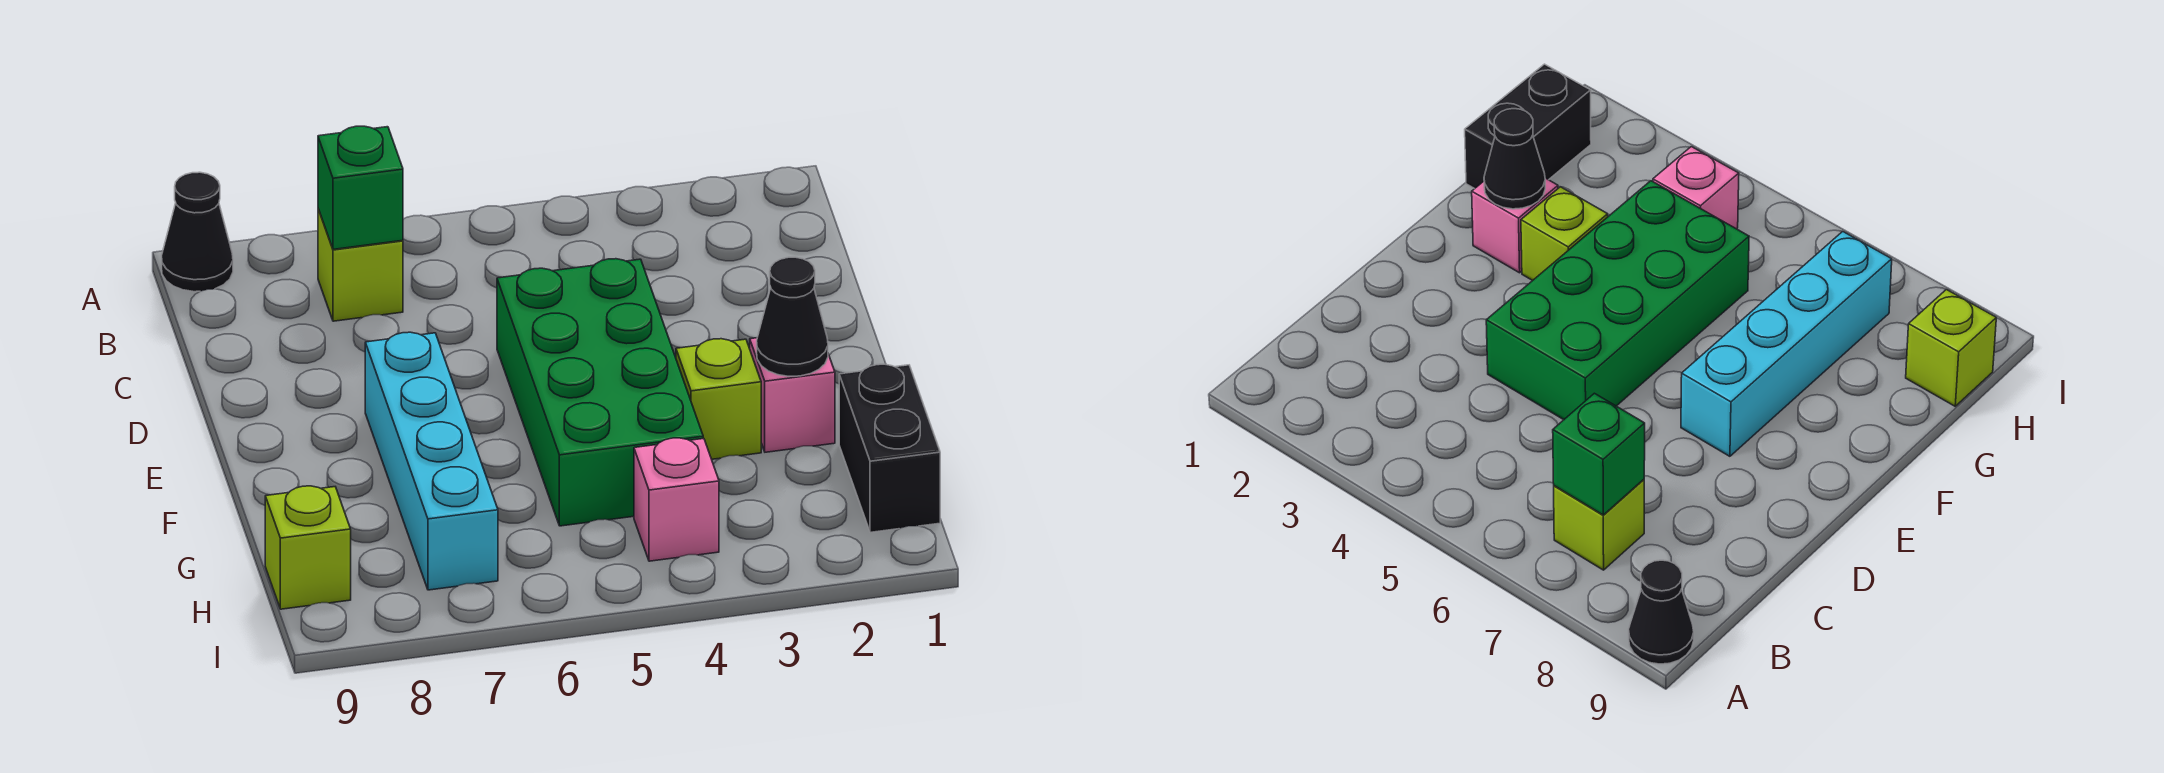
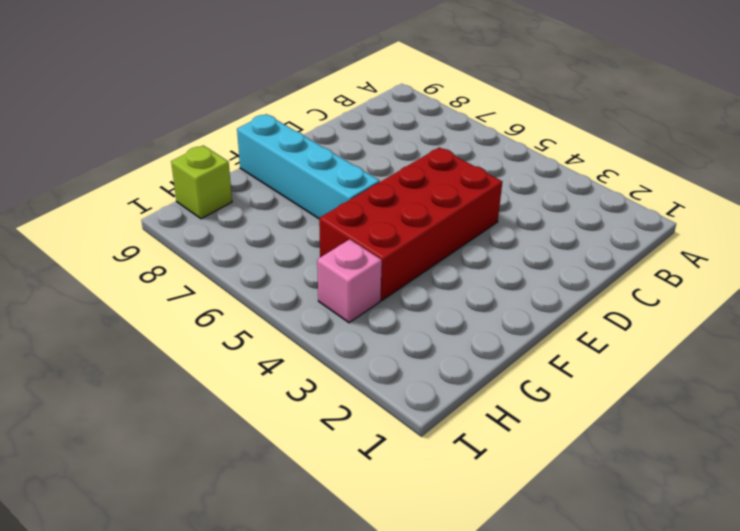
red brick D4:G5 level 1 -> green brick D4:G5 level 1
cyan brick F6:F9 level 1 -> cyan brick E7:H7 level 1
none -> black cone A9 level 1
none -> lime brick B7 level 1

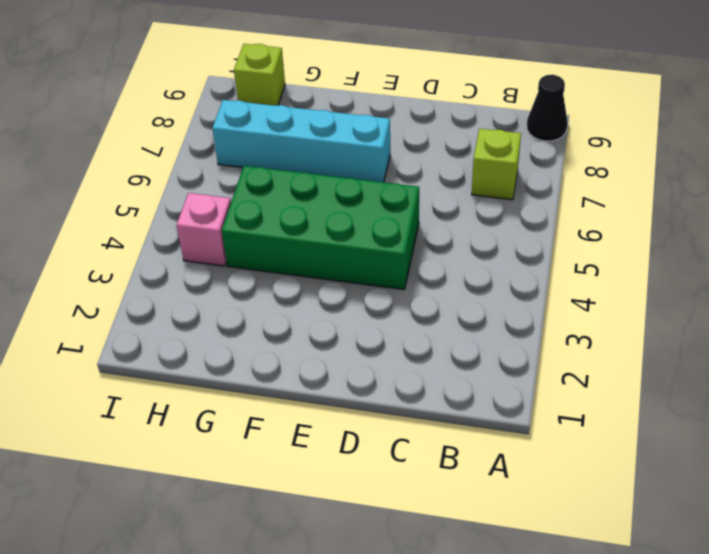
none -> pink brick F2 level 1
none -> lime brick F3 level 1

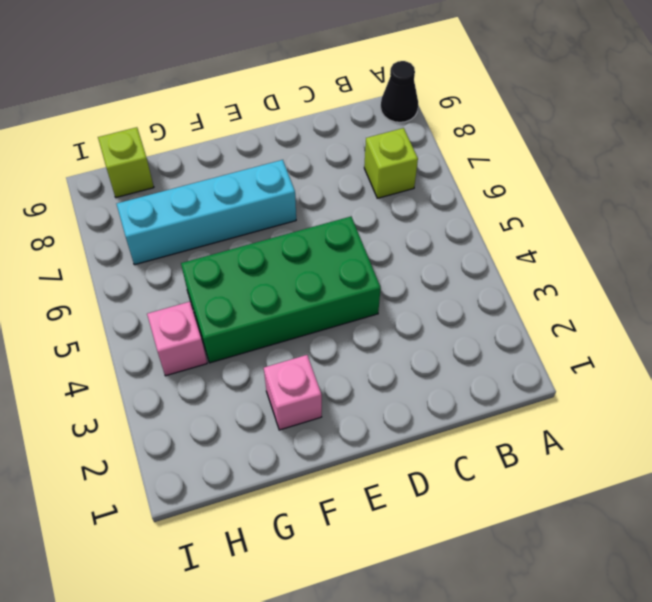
none -> lime brick F3 level 1
none -> black brick G1:H1 level 1

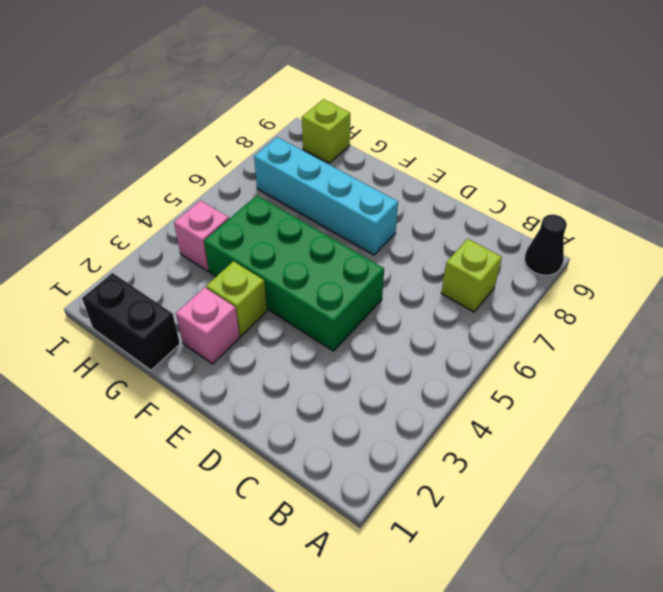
none -> green brick B7 level 2
none -> black cone F2 level 2

